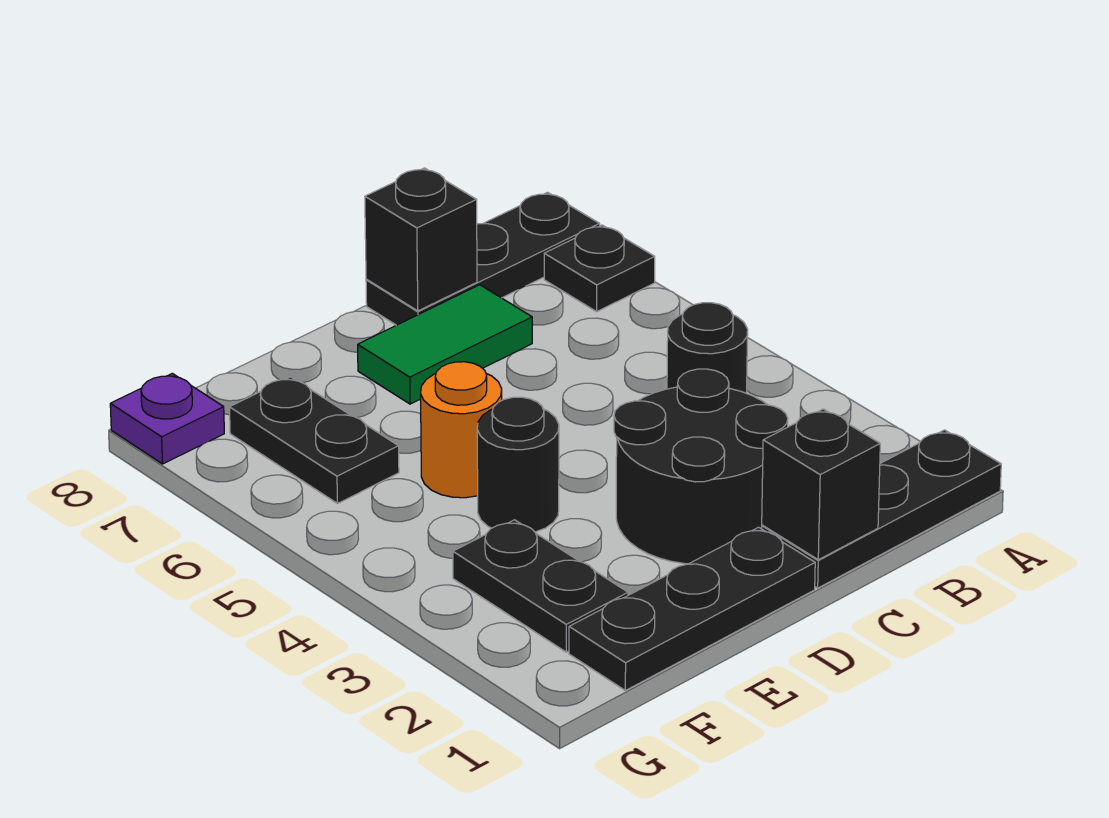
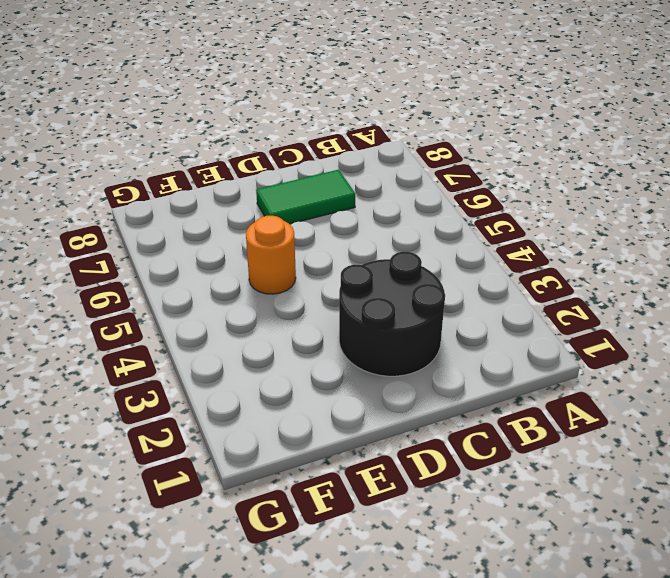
none -> black plate A1:C1 level 1
none -> black plate A7 level 1
none -> black plate A8:C8 level 1

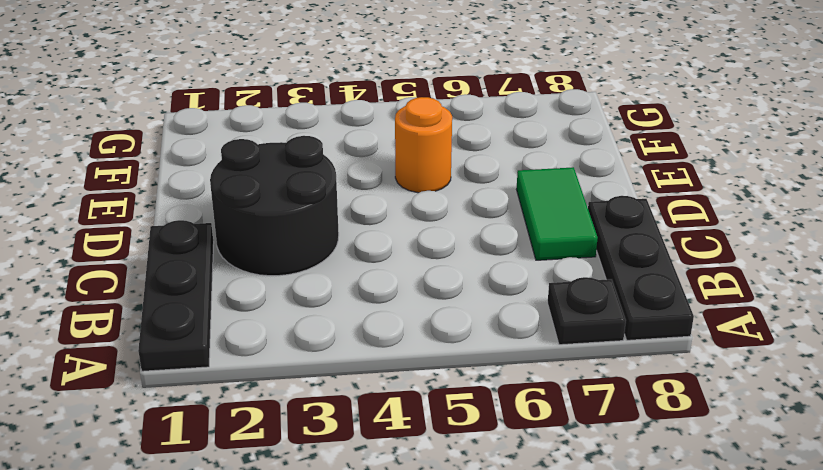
none -> black round brick B4 level 1
none -> black plate D1:F1 level 1
none -> black round brick E4 level 1

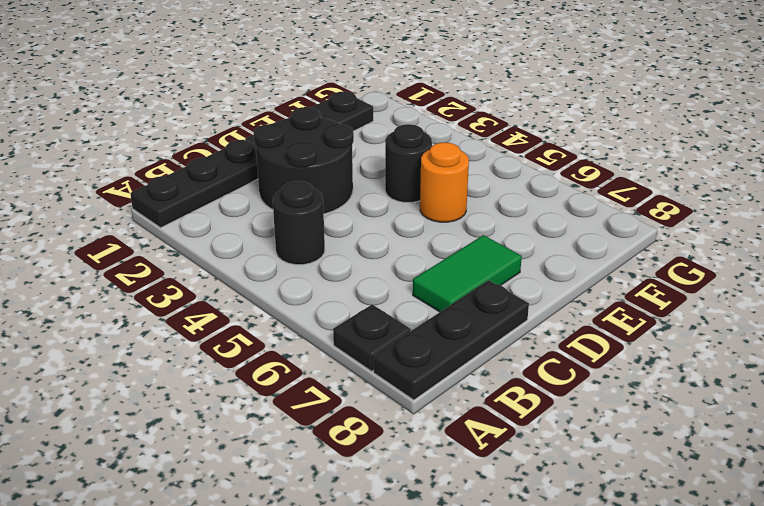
none -> black plate F2:F3 level 1
none -> black plate F6:F7 level 1
none -> purple plate G8 level 1

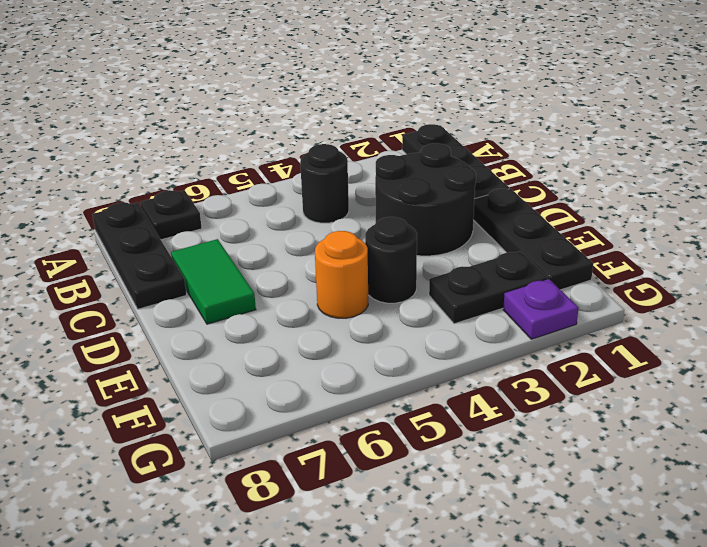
purple plate G2 level 1 -> purple plate G8 level 1
none -> black plate F6:F7 level 1
none -> black brick C1 level 2
none -> black brick C8 level 2

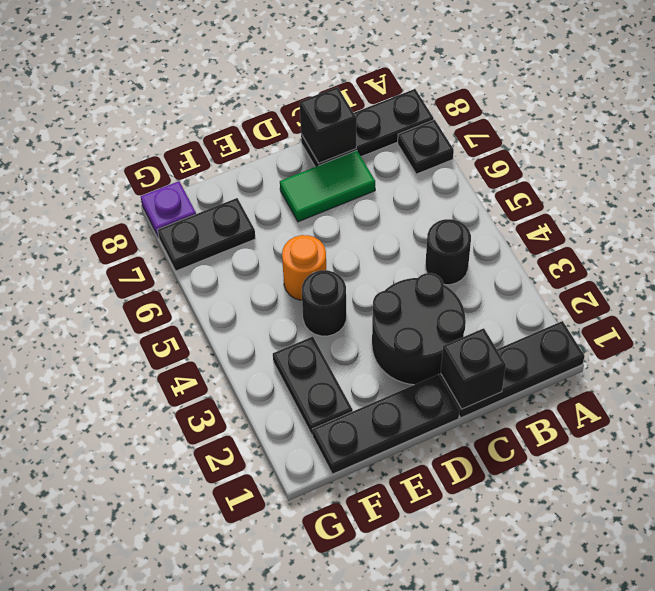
black plate F7:G7 level 1 -> black plate F6:F7 level 1

